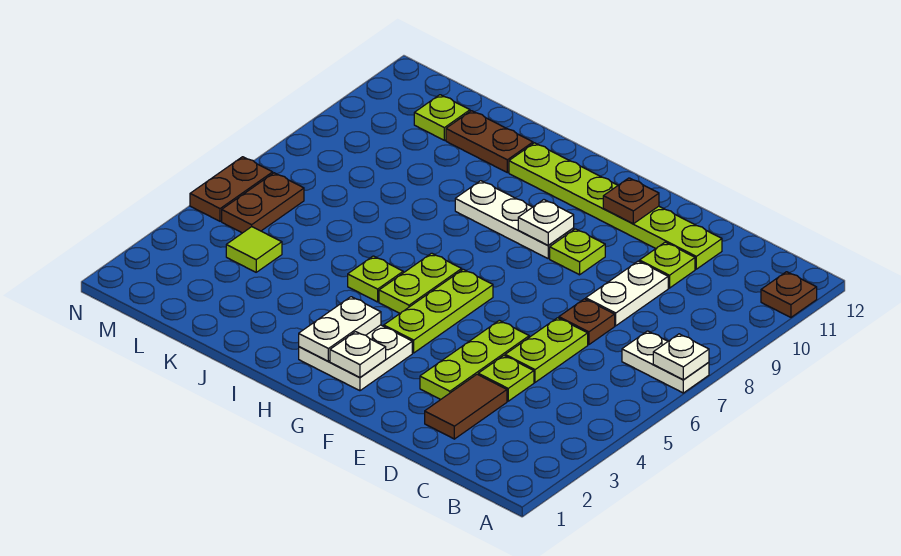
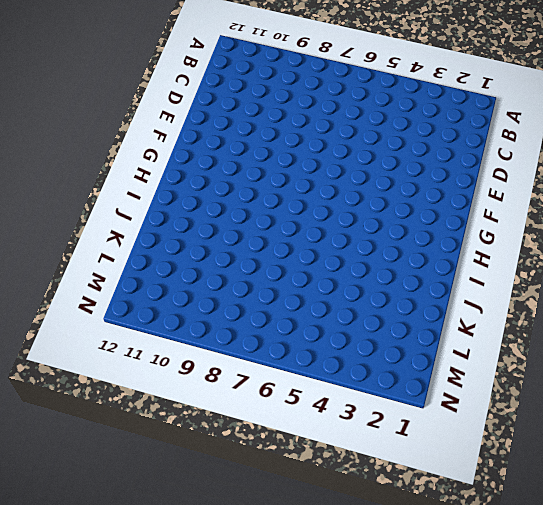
none -> white plate A7:B7 level 1
none -> brown plate A11 level 1
none -> brown tile D2:D3 level 1

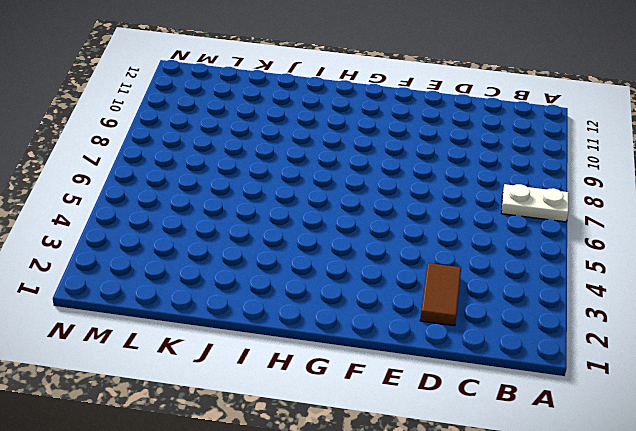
none -> brown plate A11 level 1
none -> lime plate D4 level 1
none -> lime plate D5:D6 level 1

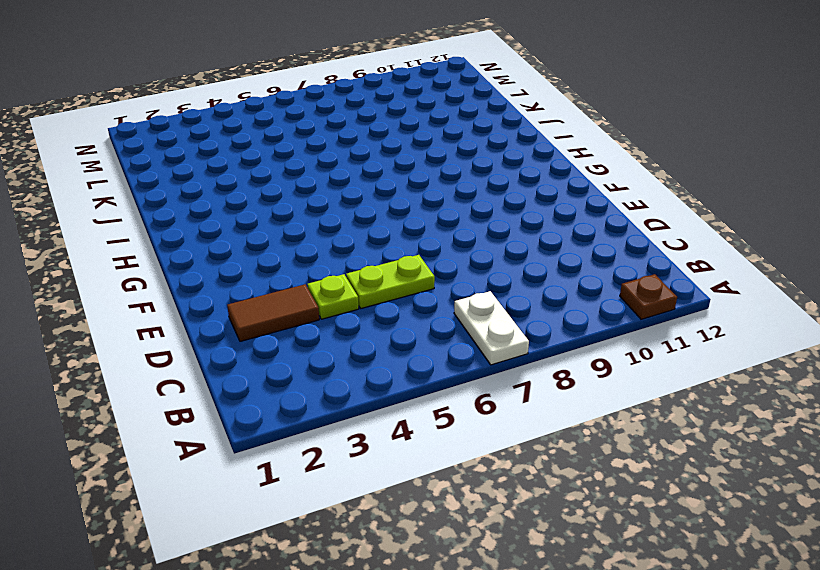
none -> brown plate D7 level 1
none -> white plate D8:D9 level 1
none -> lime plate D10 level 1

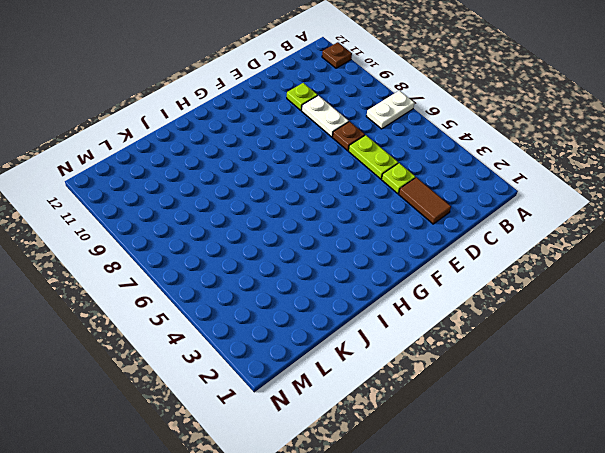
none -> lime plate D11:I11 level 1
none -> lime plate E3:E5 level 1
none -> lime plate F9 level 1

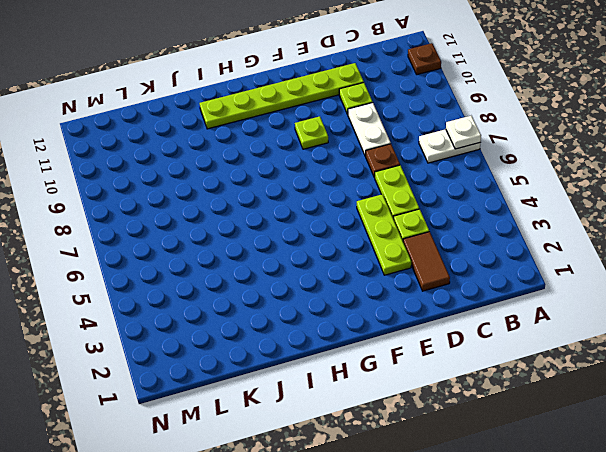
none -> white plate G2:H3 level 1
none -> lime plate G4:G6 level 1
none -> white plate G9:I9 level 1

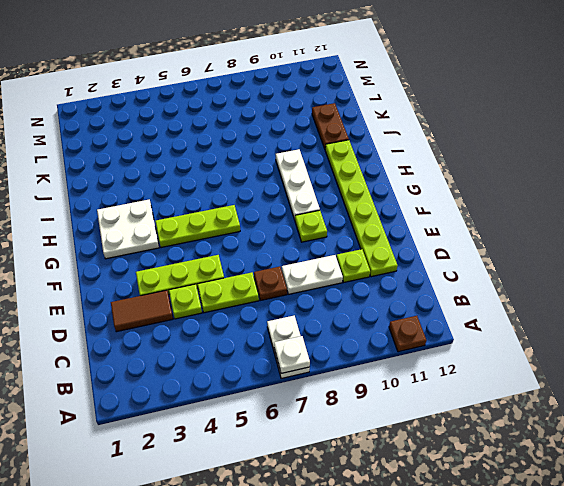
none -> lime plate H5:H6 level 1
none -> lime plate I5 level 1
none -> lime tile L4 level 1

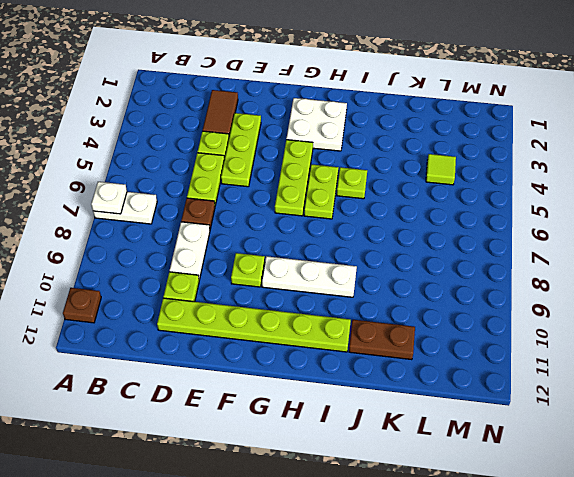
none -> lime plate L11 level 1
none -> brown plate M5:M6 level 1
none -> brown plate N5:N6 level 1

